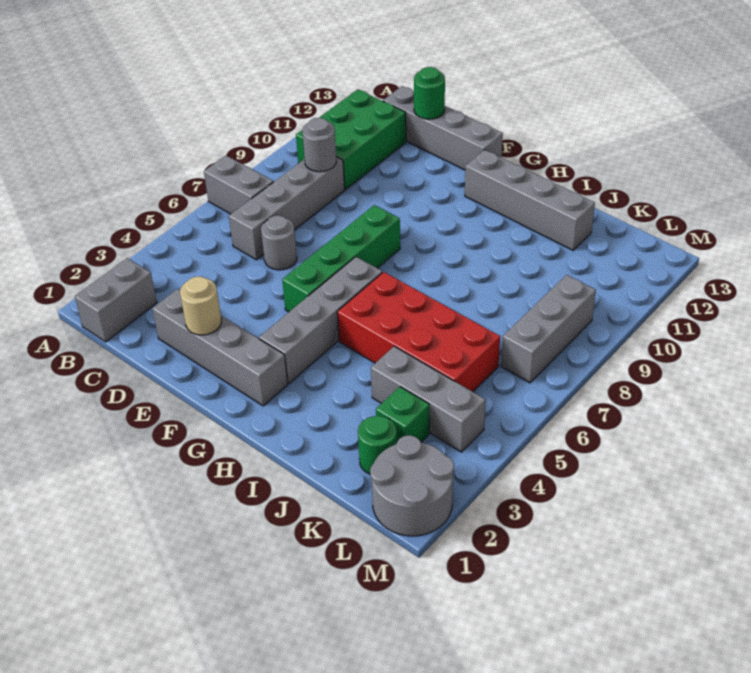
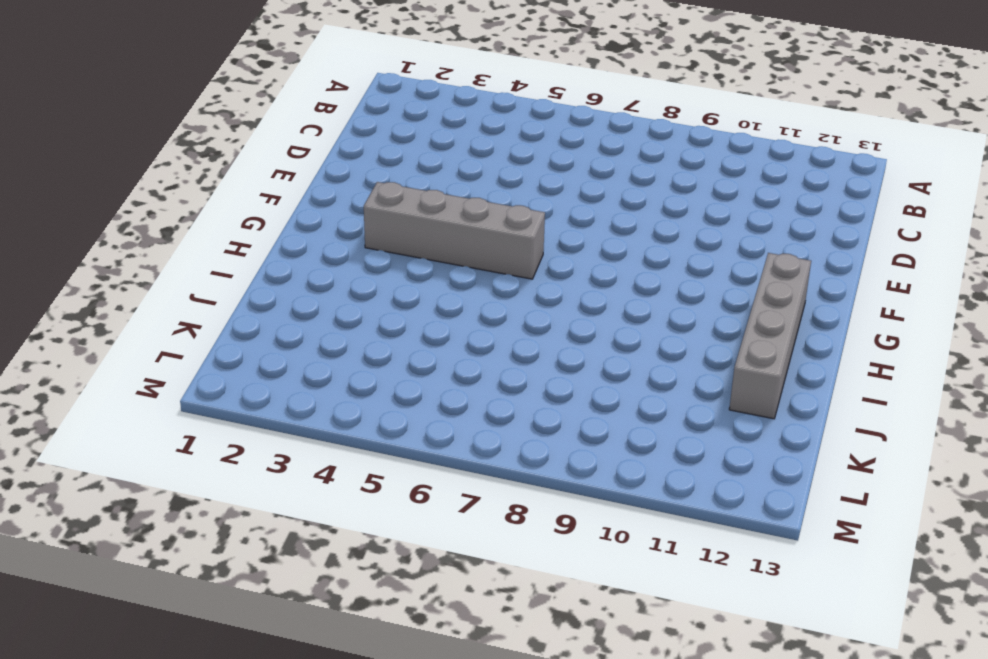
none -> grey brick A7:B7 level 1
none -> grey brick B1:B2 level 1
none -> green brick B10:C12 level 1

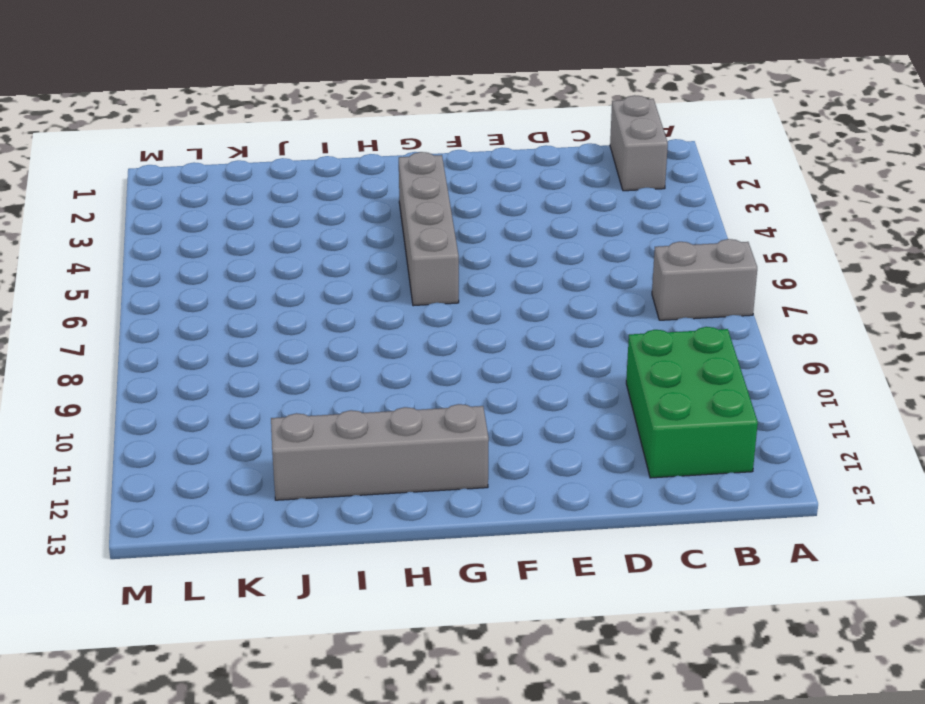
none -> grey brick C6:C9 level 1
none -> grey brick C13:F13 level 1
none -> grey brick D2:G2 level 1

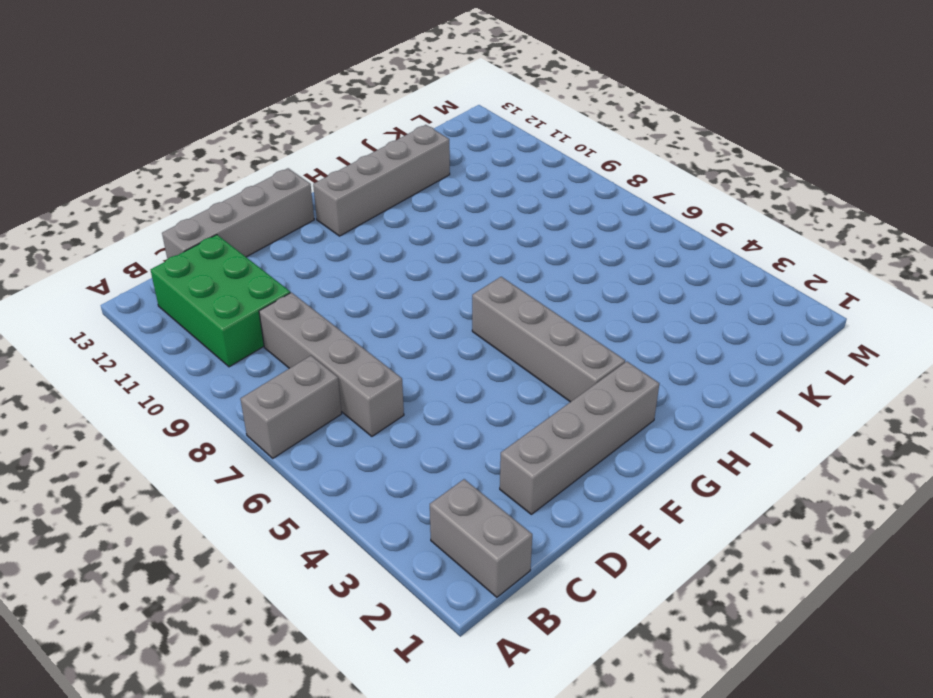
none -> grey round brick D6 level 1
none -> green brick F5:F8 level 1
none -> red brick H5:K6 level 1

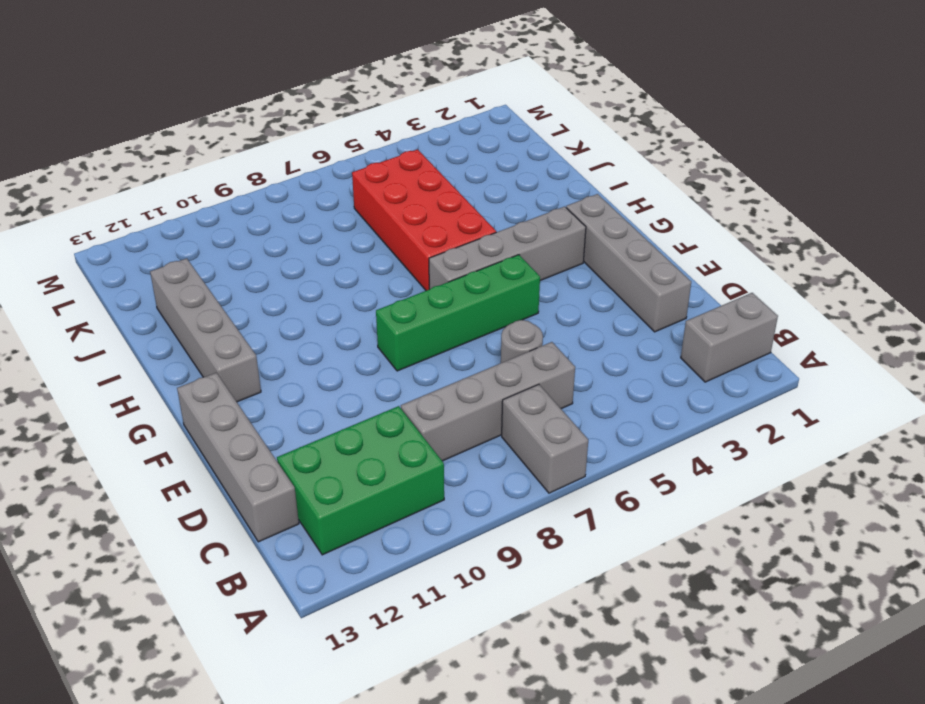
none -> grey brick J4:L4 level 1
none -> green round brick K2 level 1
none -> green brick K3 level 1

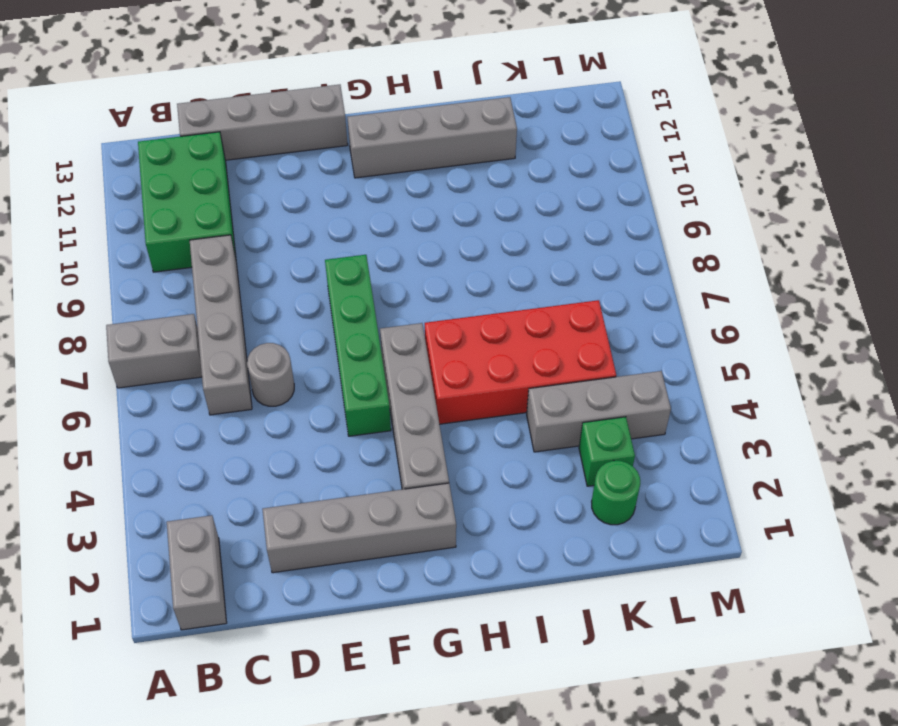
none -> grey round brick L1:M2 level 1
none -> grey brick L7:L9 level 1
none -> grey round brick C9 level 2

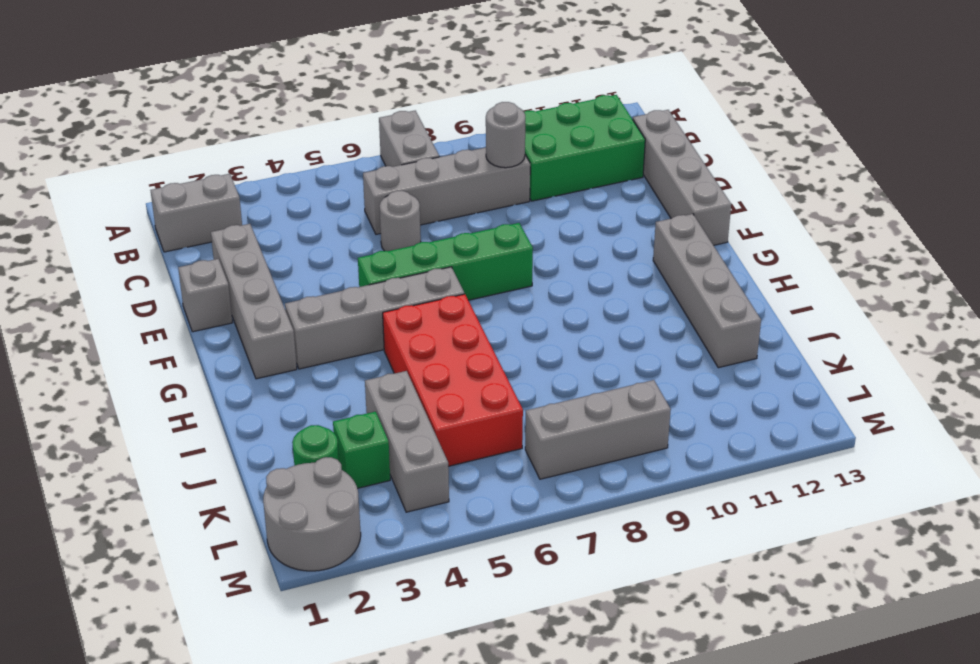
grey brick E1 level 1 -> none
none -> green round brick D13 level 2
none -> tan round brick E2 level 2

